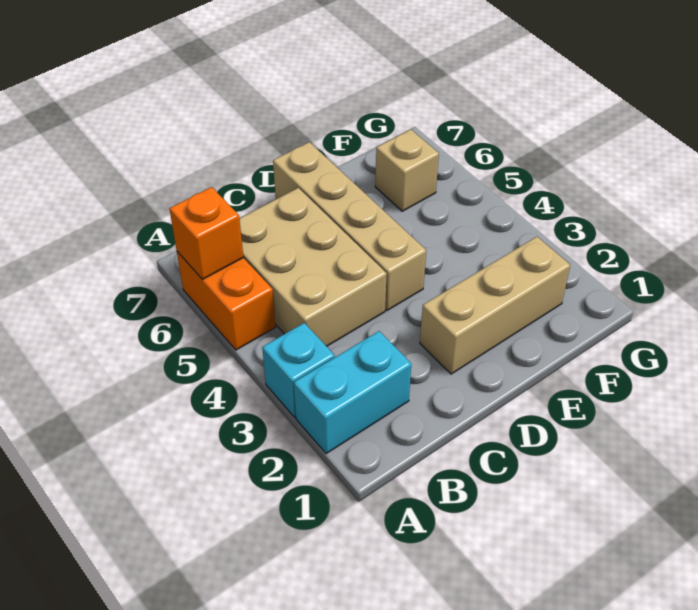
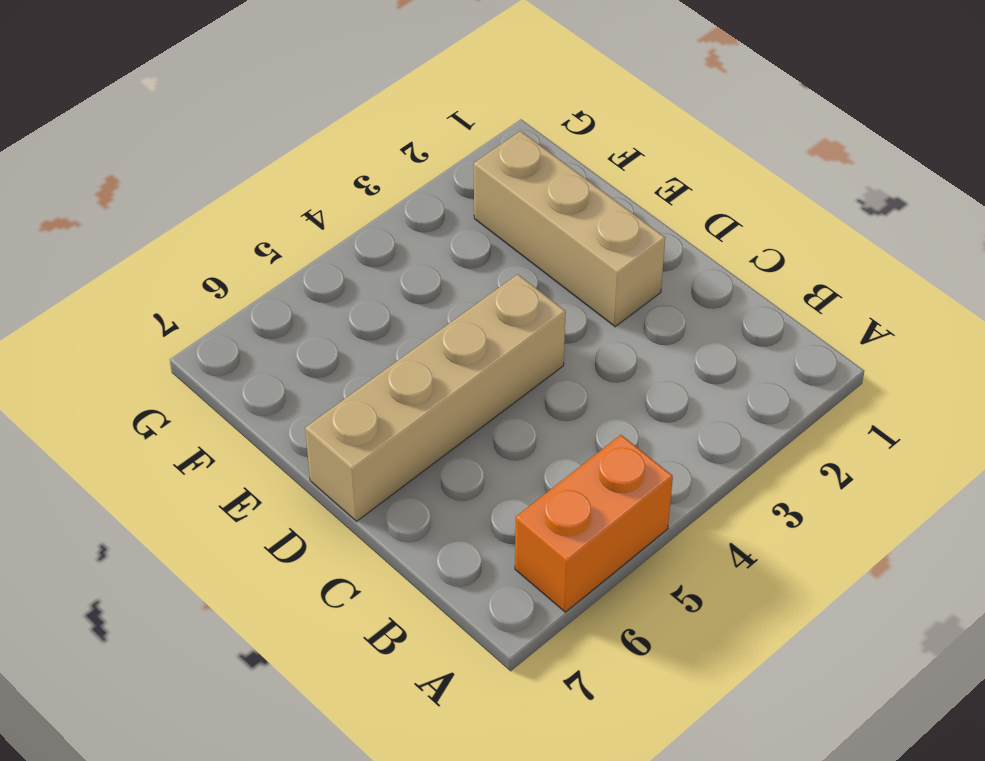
none -> cyan brick A2:B2 level 1
none -> cyan brick A3 level 1

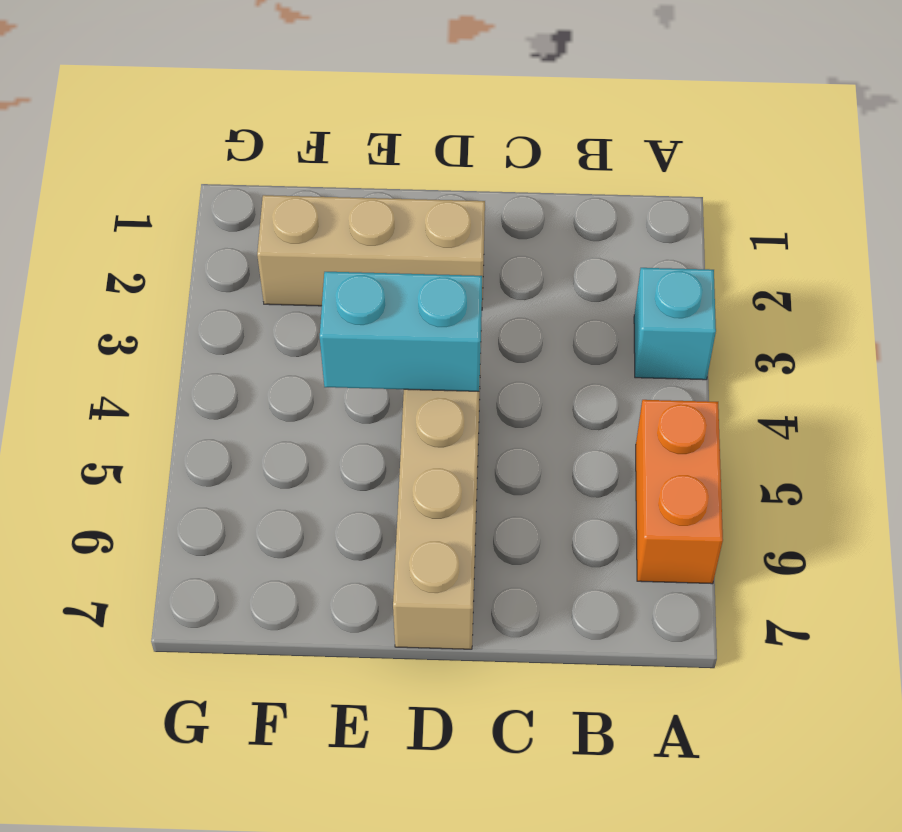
cyan brick D4:E4 level 2 -> cyan brick A2:B2 level 1
none -> tan brick B4:C6 level 1
none -> tan brick F6 level 1

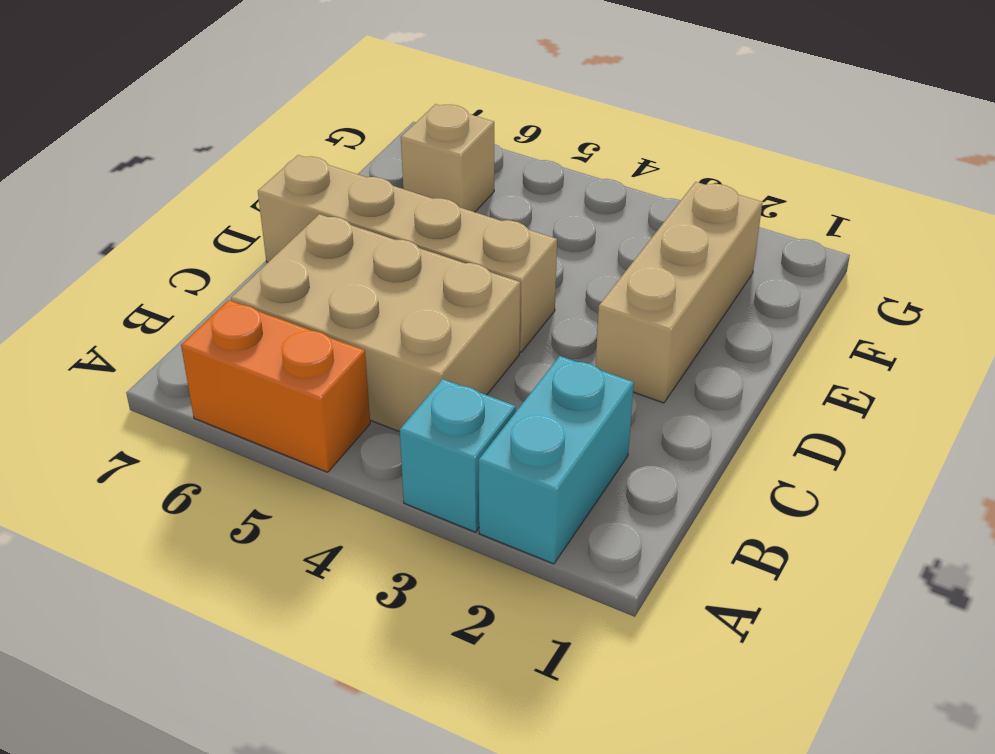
none -> orange brick A6 level 2

